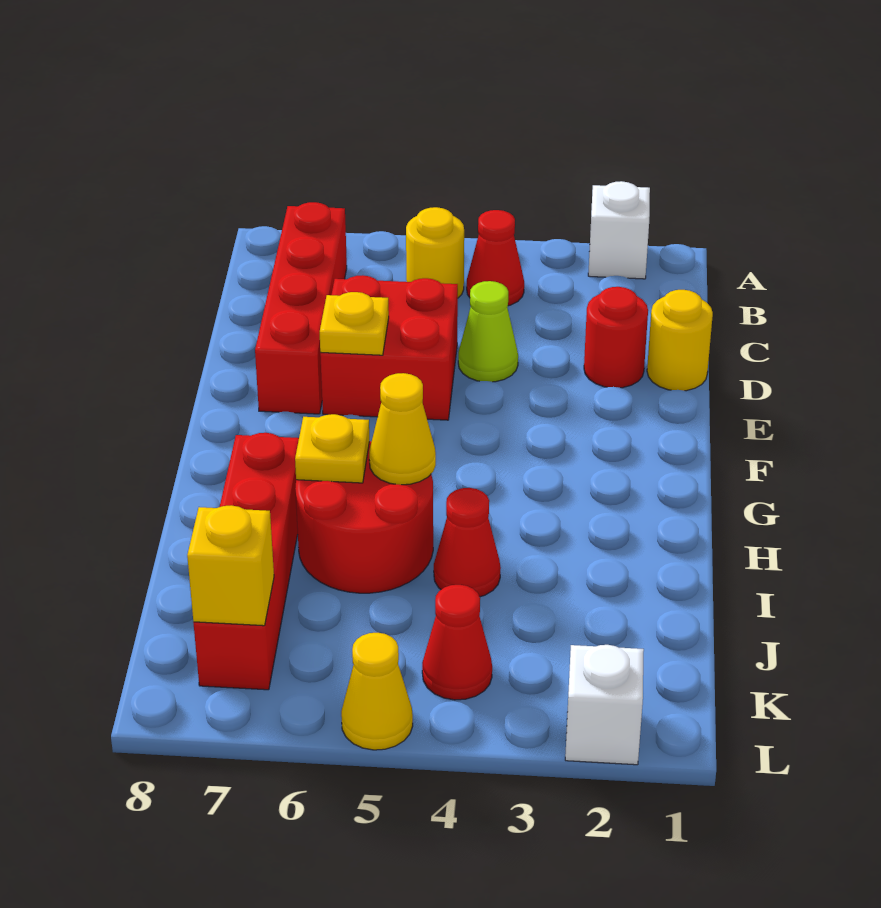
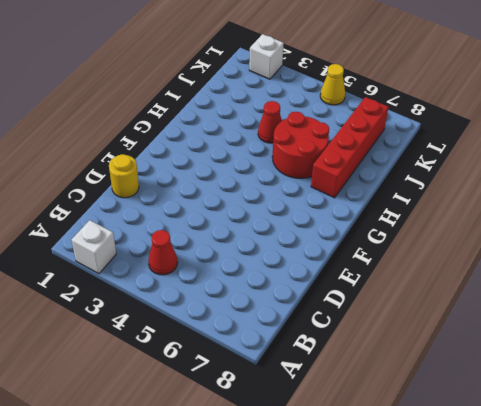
none -> yellow round brick B5 level 1
none -> red brick B7:E7 level 1
none -> red round brick D2 level 1

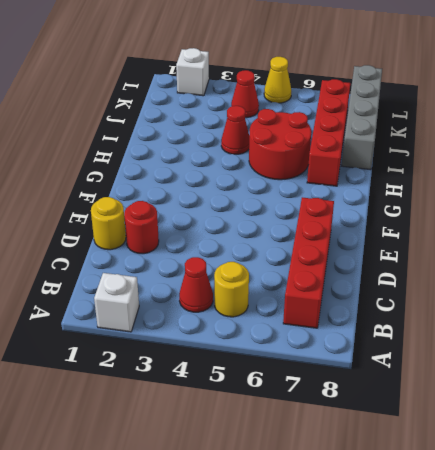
grey brick I8:L8 level 1 -> none
none -> lime cone D4 level 1
none -> red brick D5:E6 level 1
none -> yellow plate E6 level 2

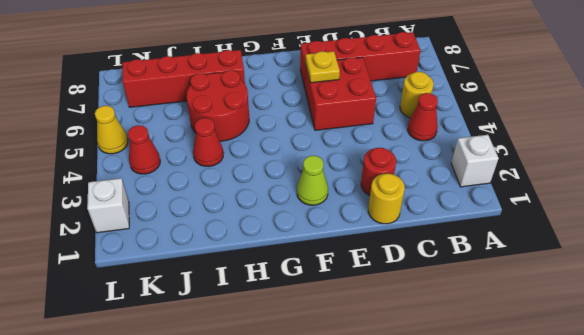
lime cone F2 level 1 -> lime cone D4 level 1
none -> yellow cone H5 level 2
none -> yellow plate H6 level 2
none -> yellow brick K7 level 2

